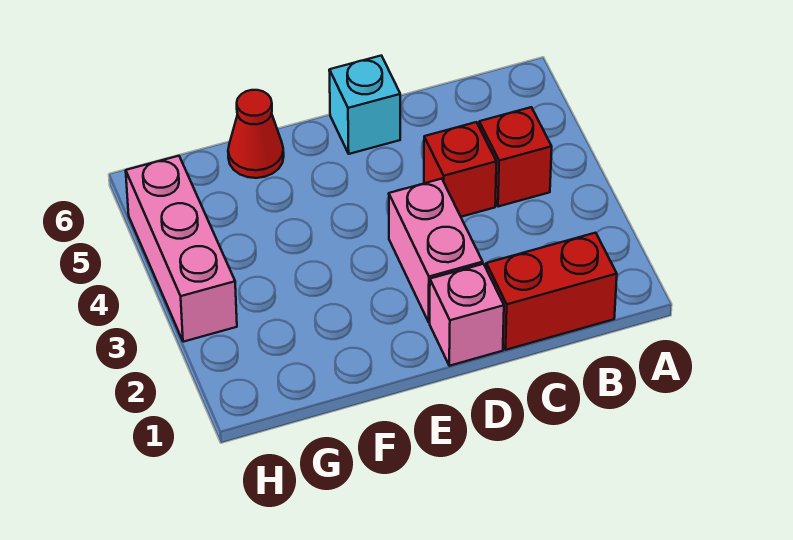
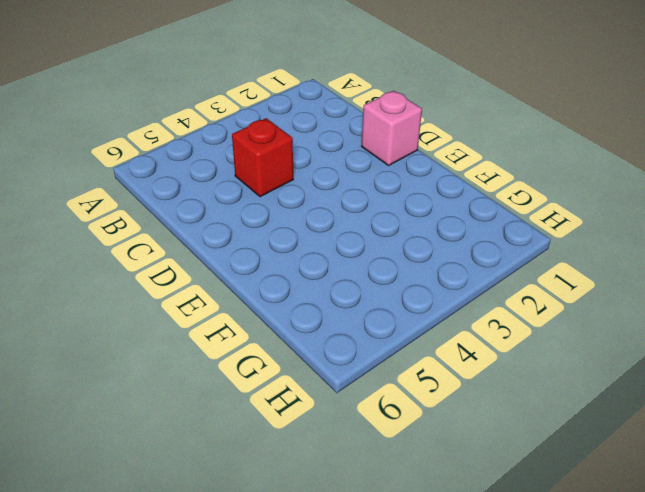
none -> red brick B1:C1 level 1
none -> red brick B4 level 1

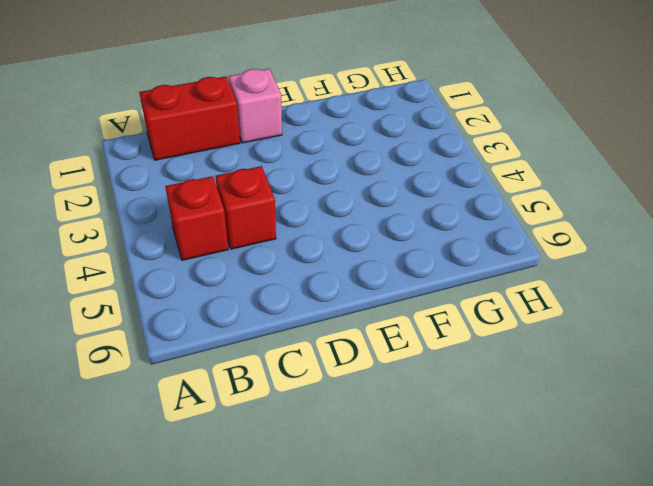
none -> pink brick D2:D3 level 1
none -> cyan brick D6 level 1

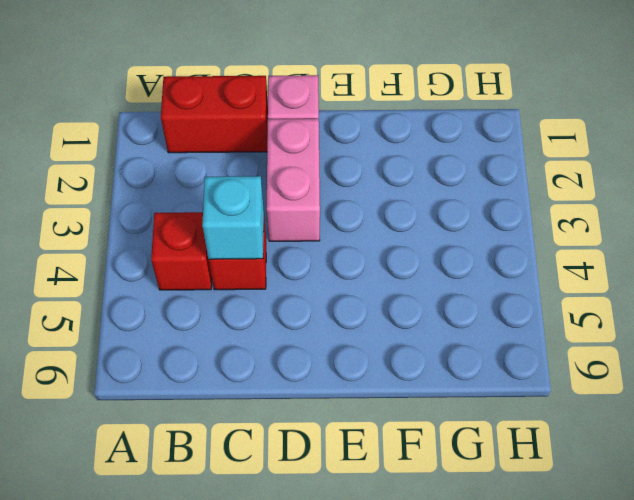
cyan brick C4 level 2 -> cyan brick D6 level 1
none -> red cone F6 level 1
none -> pink brick H3:H5 level 1

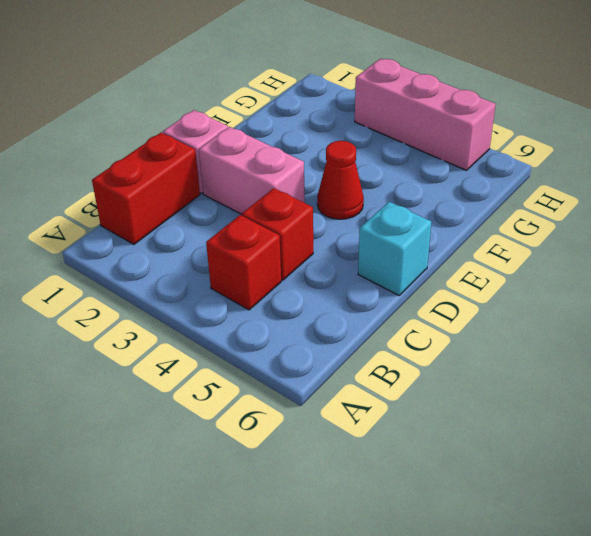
red cone E4 level 1 -> red cone F6 level 1

